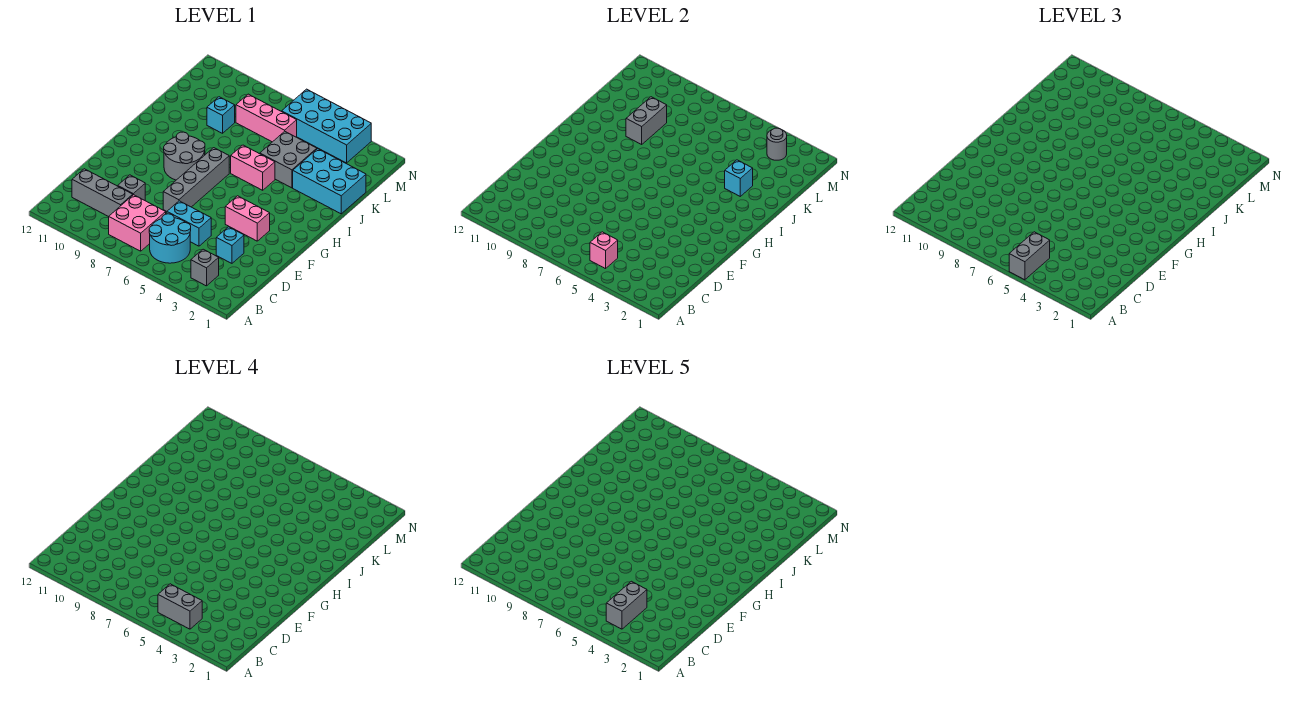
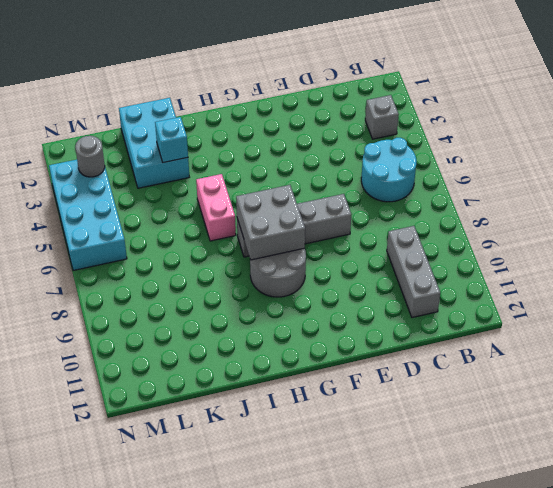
grey brick G7:H8 level 2 -> grey brick J4:K5 level 1
none -> pink brick B7:C8 level 1
none -> cyan brick D3 level 1
none -> cyan brick D5:D6 level 1

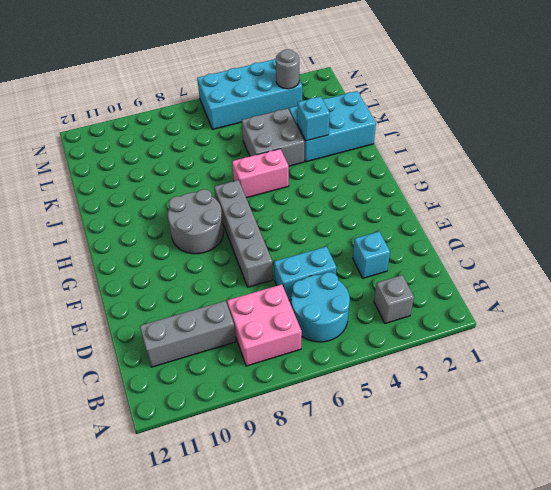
none -> grey brick D9 level 1
none -> pink brick F3:F4 level 1
none -> cyan brick K9 level 1

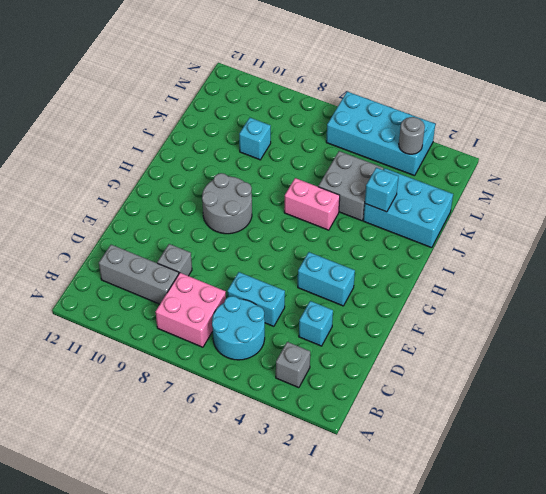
cyan brick F3:F4 level 1 -> pink brick F3:F4 level 1
none -> grey brick E7:H7 level 1
none -> pink brick L6:L8 level 1
none -> pink brick B5 level 2

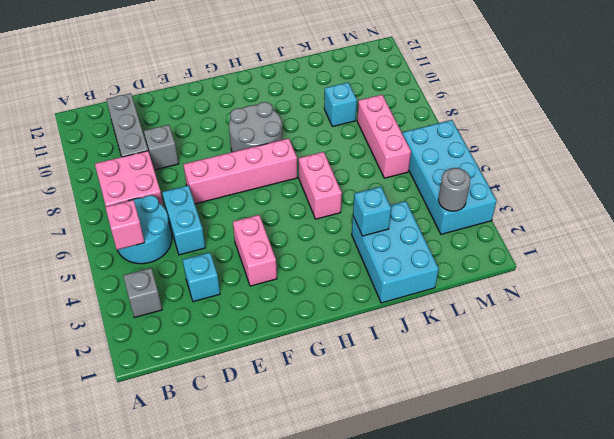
pink brick E7:H7 level 1 -> grey brick E7:H7 level 1
none -> grey brick J4:K5 level 1
none -> grey brick J9:K9 level 2
none -> grey brick A5:B5 level 3

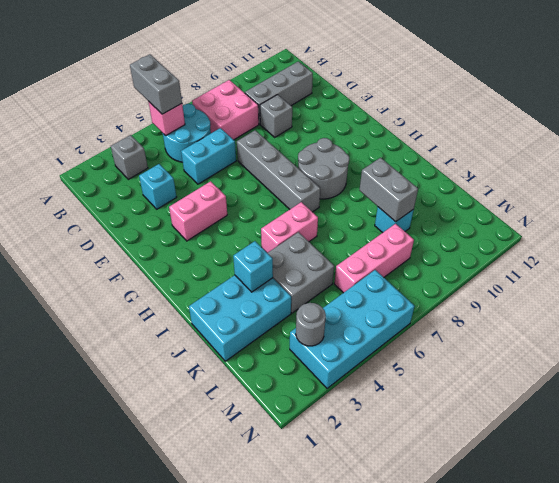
none -> grey brick B4:B5 level 4
none -> grey brick B4:C4 level 5

